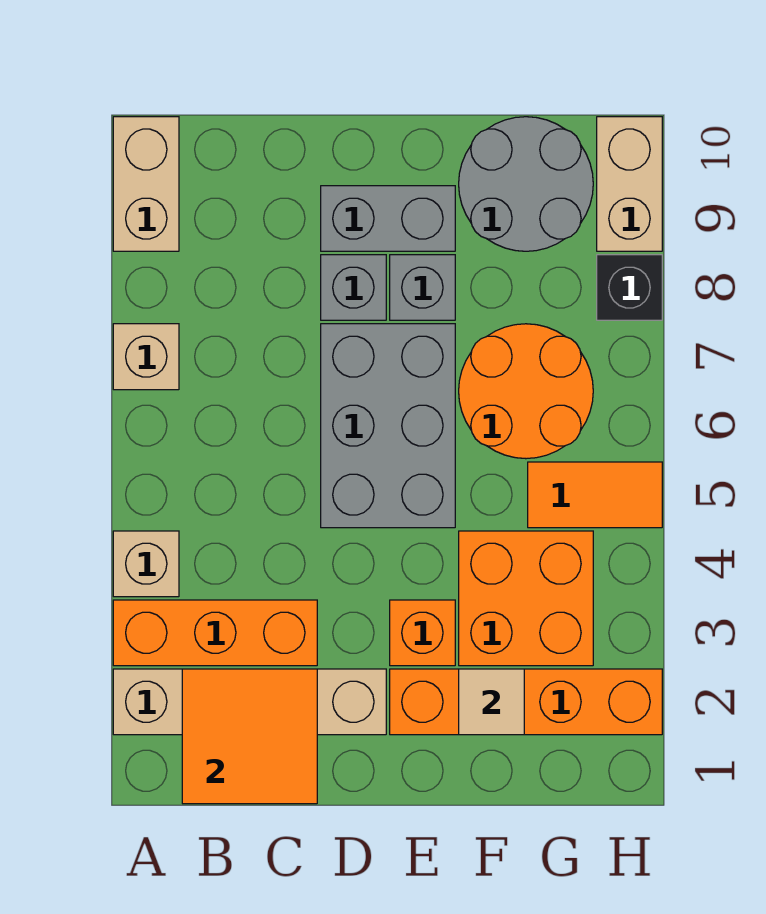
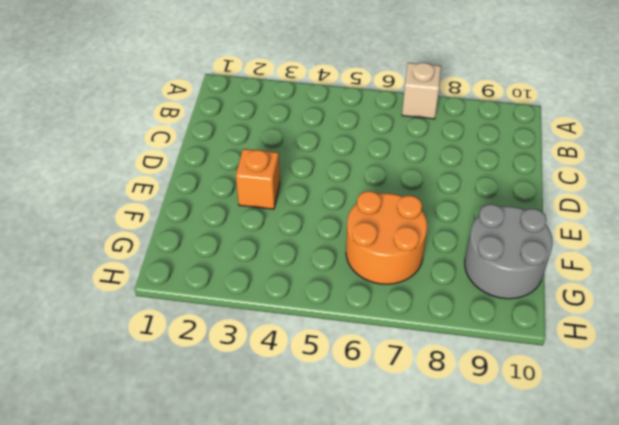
none -> tan brick A2:D2 level 1
none -> orange brick A3:C3 level 1
none -> tan brick A4 level 1

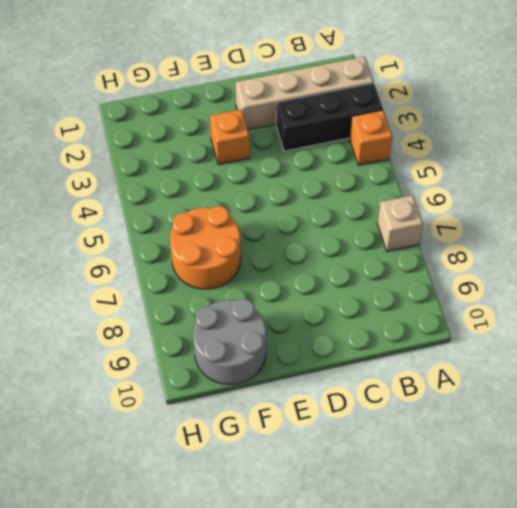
black brick A3:C3 level 1 -> orange brick A3:C3 level 1
orange brick A4 level 1 -> tan brick A4 level 1
none -> tan brick A9:A10 level 1
none -> grey brick D5:E7 level 1
none -> grey brick D8 level 1

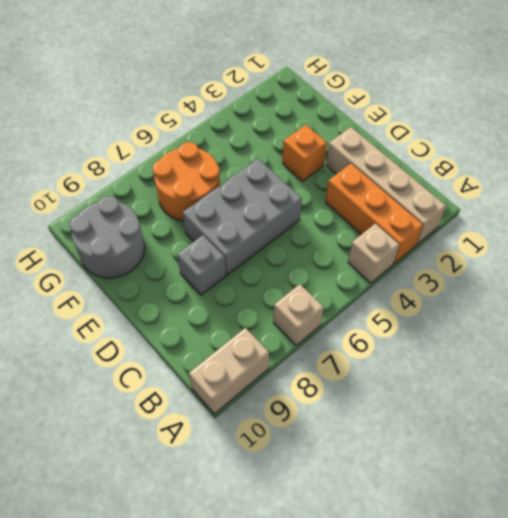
none -> grey brick D9:E9 level 1
none -> orange brick E2:H2 level 1
none -> grey brick E8 level 1

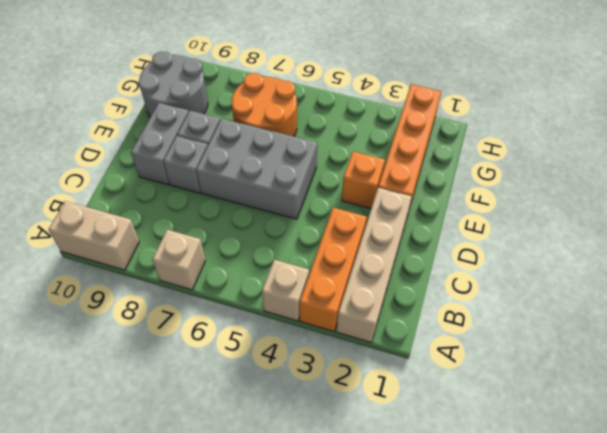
none -> orange brick F3:G4 level 1
none -> orange tile G5:H5 level 1
none -> black brick H8 level 1

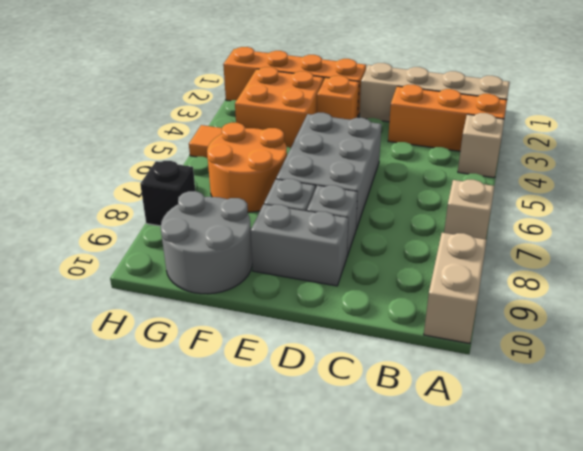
none -> tan brick H9:H10 level 1
none -> orange tile B1:C2 level 2
none -> tan tile F2 level 2

